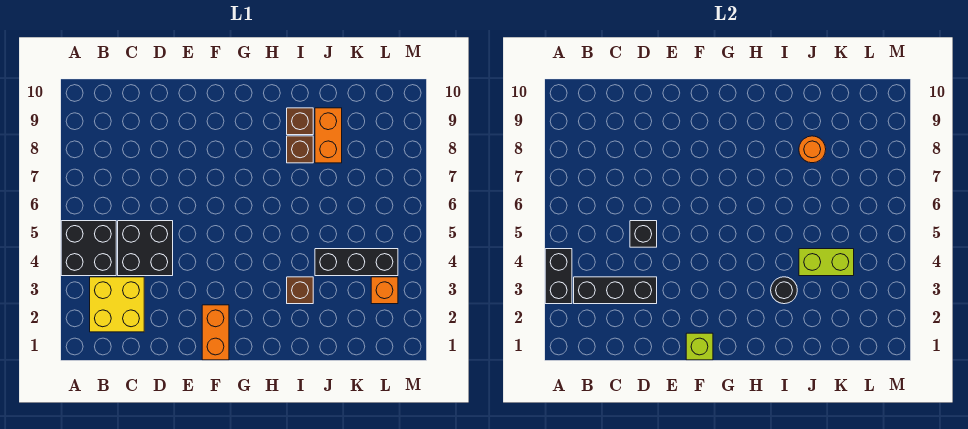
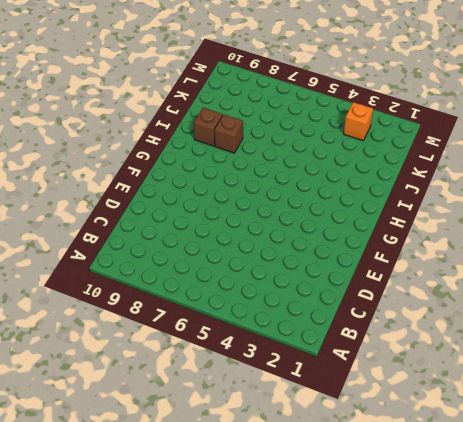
none -> black brick A4:B5 level 1
none -> yellow brick B2:C3 level 1
none -> black brick C4:D5 level 1

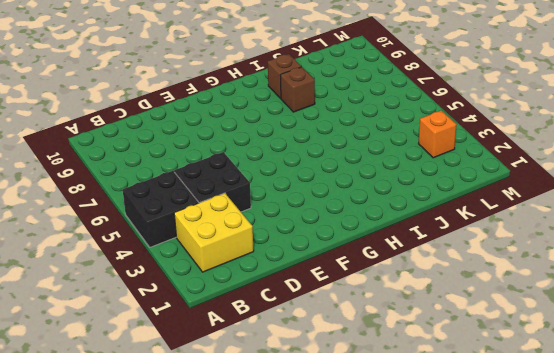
none -> orange brick F1:F2 level 1
none -> brown brick I3 level 1
none -> black brick J4:L4 level 1

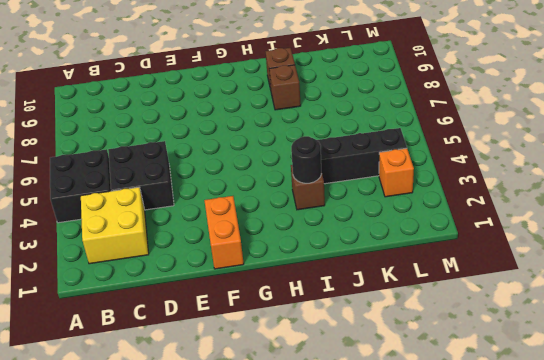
none -> orange brick J8:J9 level 1
none -> black brick A3:A4 level 2
none -> black brick B3:D3 level 2

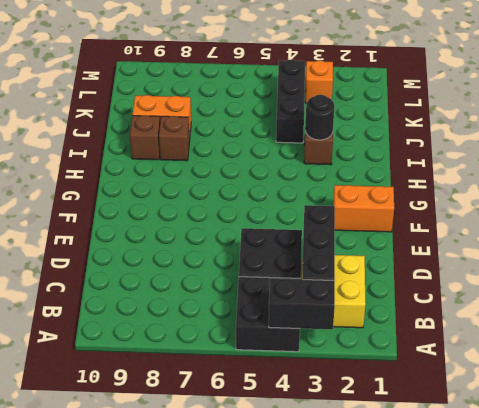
none -> black brick D5 level 2
none -> lime brick F1 level 2
none -> lime brick J4:K4 level 2

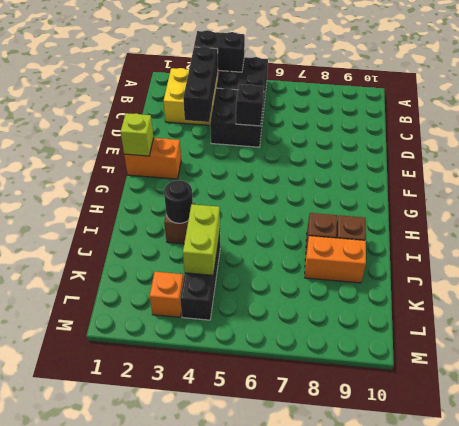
none -> orange round brick J8 level 2

